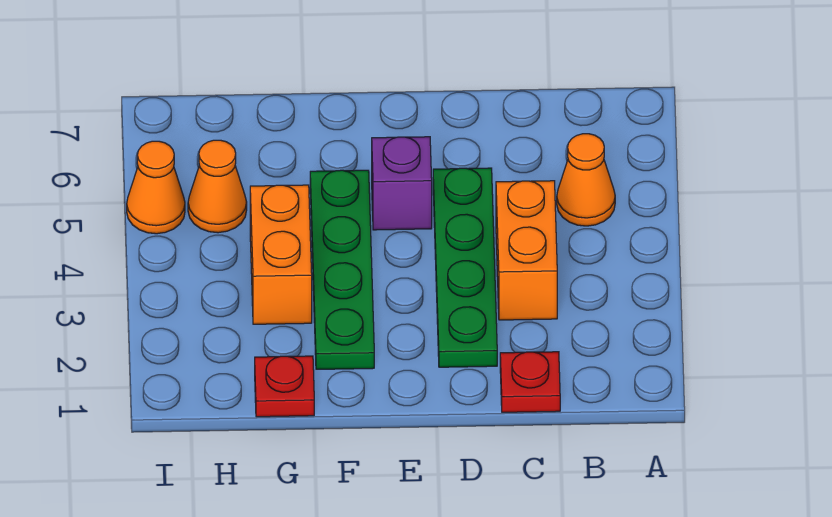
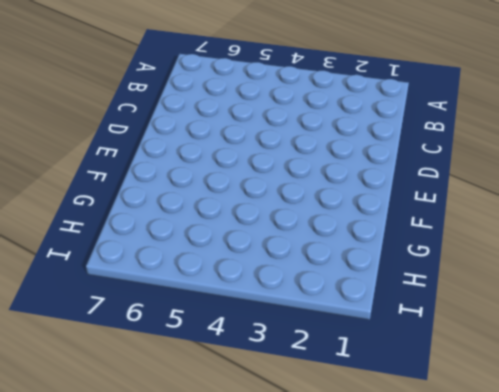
none -> orange cone B5 level 1
none -> red plate C1 level 1

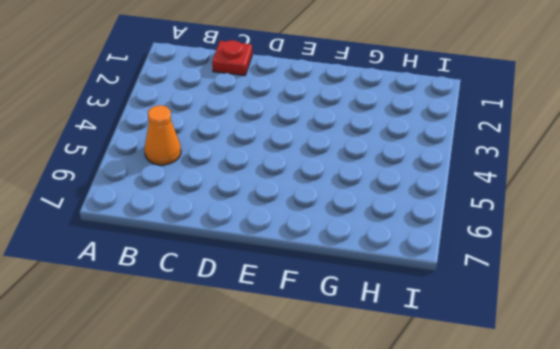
none -> orange brick C3:C4 level 1
none -> green plate D2:D5 level 1

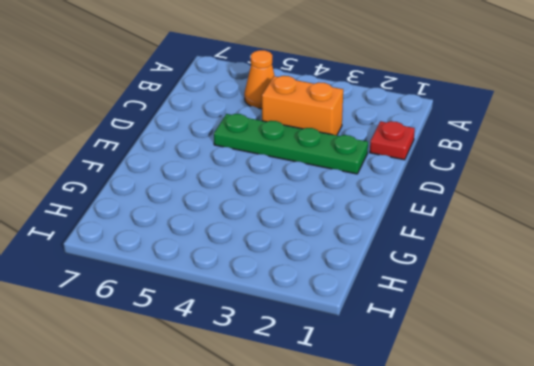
none -> purple brick E5 level 1
none -> green plate F2:F5 level 1

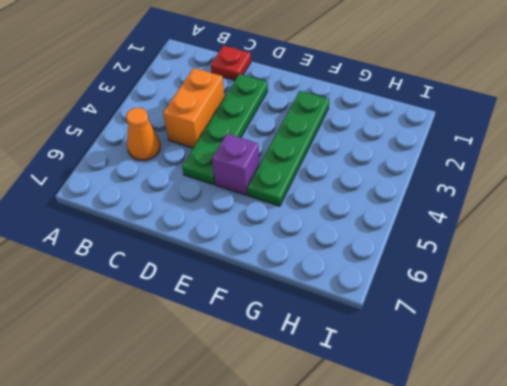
none -> red plate G1 level 1
none -> orange brick G3:G4 level 1

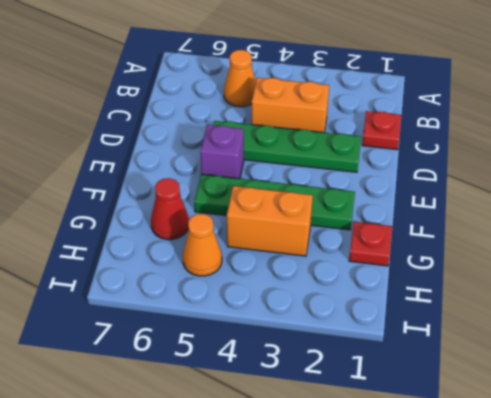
red cone G6 level 1 -> none
none -> orange cone I5 level 1

